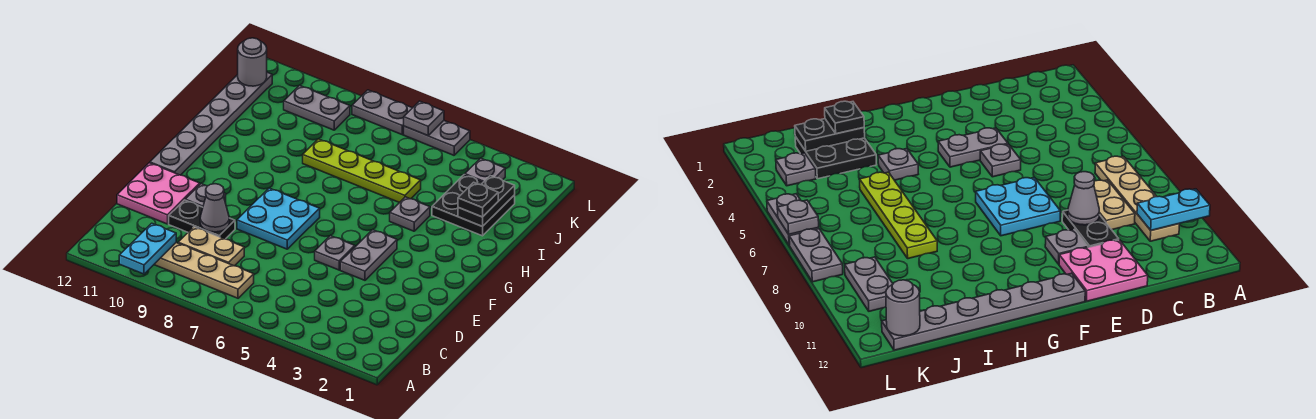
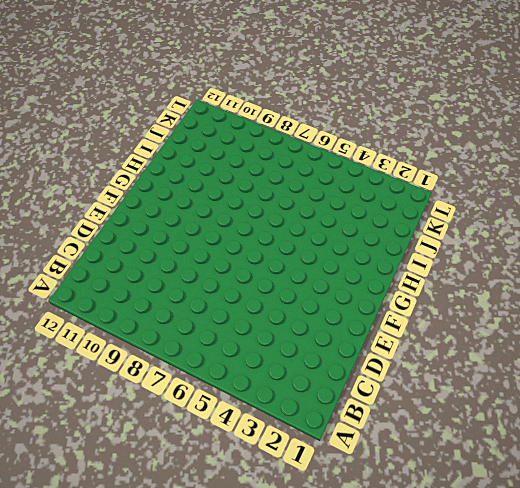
none -> tan plate B7:B10 level 1
none -> tan plate C8:C9 level 1
none -> black plate D9:D10 level 1

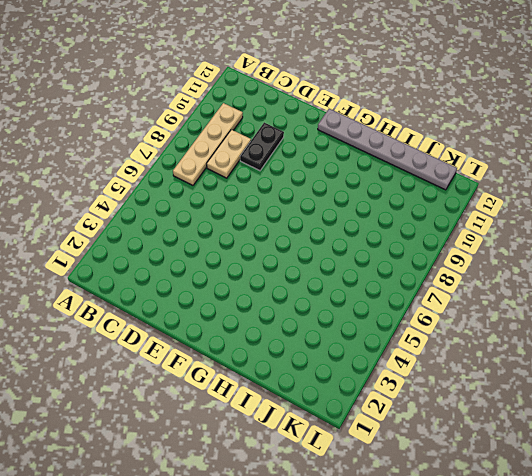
none -> pink plate D11:E12 level 1
none -> grey plate E4:F4 level 1
none -> grey plate E5 level 1

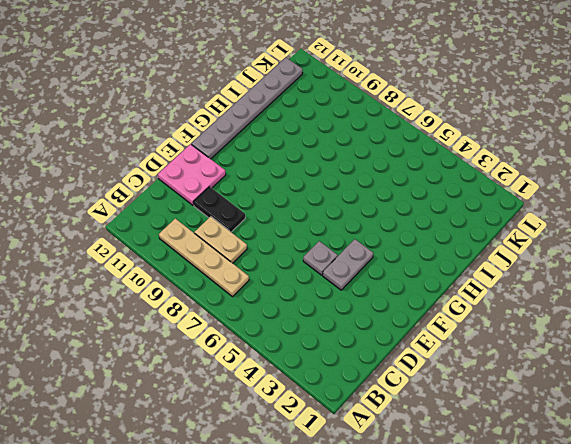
none -> cyan plate E7:F8 level 1
none -> grey plate E10 level 1
none -> grey plate H4 level 1

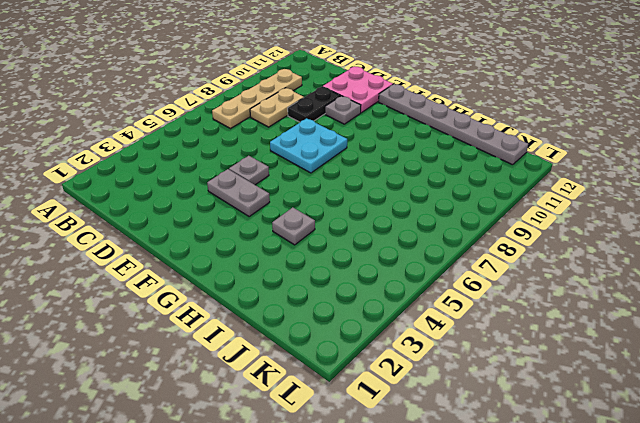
none -> black plate I2:J3 level 1
none -> lime plate I5:I8 level 1
none -> grey plate K3 level 1

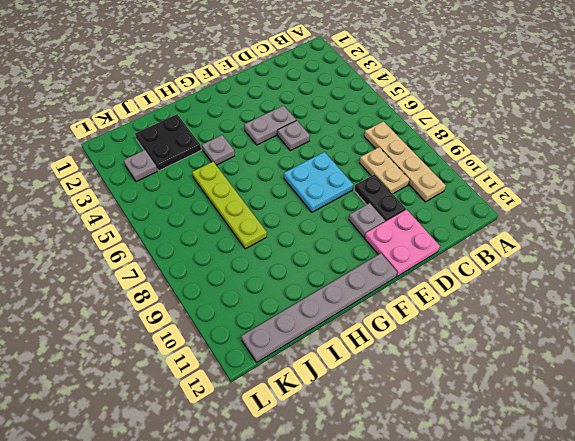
none -> grey plate K9:K10 level 1
none -> grey plate L5:L6 level 1
none -> grey plate L7:L8 level 1

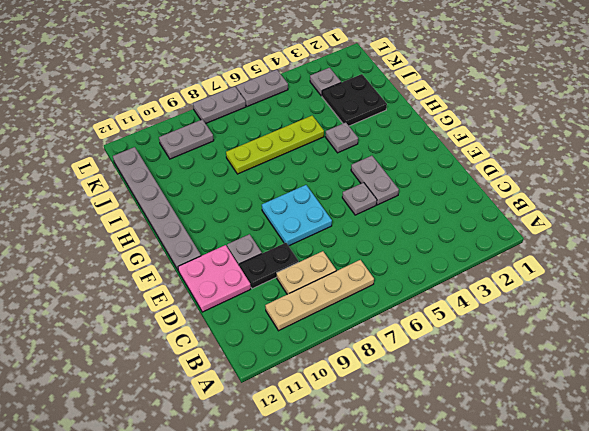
none -> cyan plate A10:B10 level 2
none -> grey cone D9 level 2
none -> black plate I2:J2 level 2

